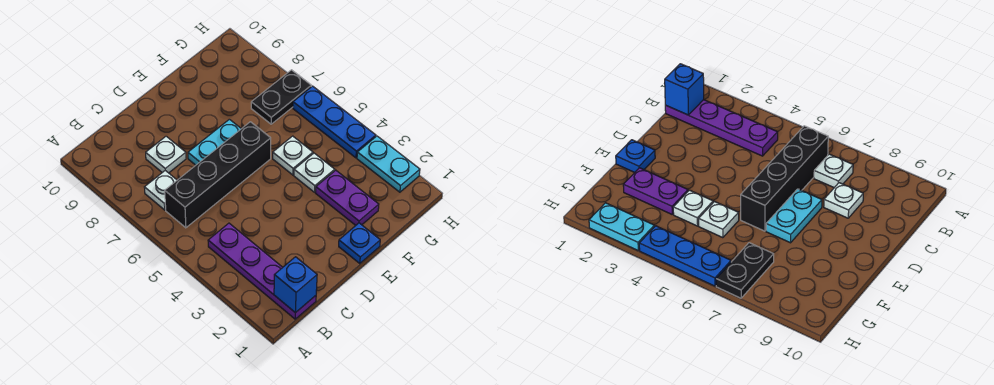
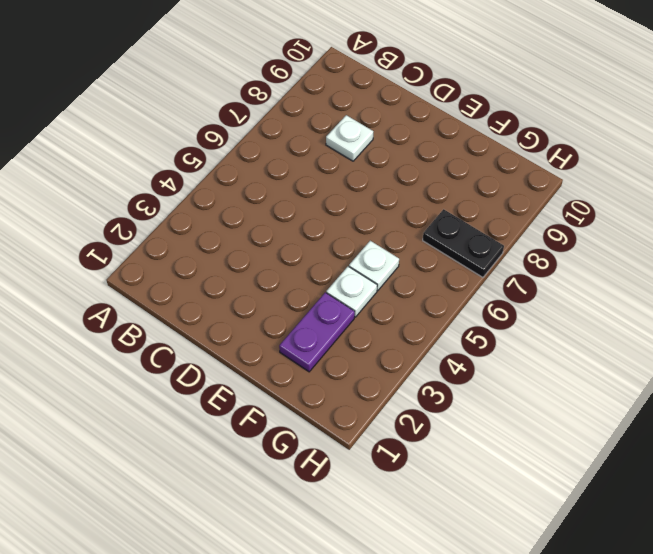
none -> purple plate B1:B4 level 1
none -> black brick B6:E6 level 1
none -> white plate B7 level 1

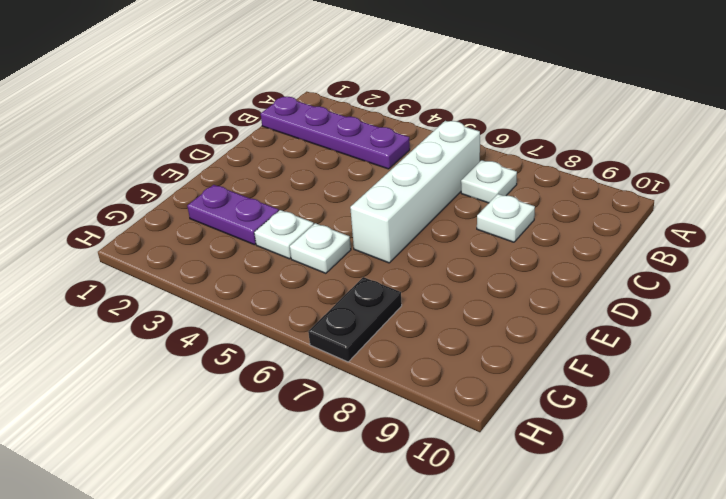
white brick B6:E6 level 1 -> black brick B6:E6 level 1
none -> cyan plate D7:E7 level 1
none -> blue plate E1 level 1
none -> cyan plate H2:H3 level 1

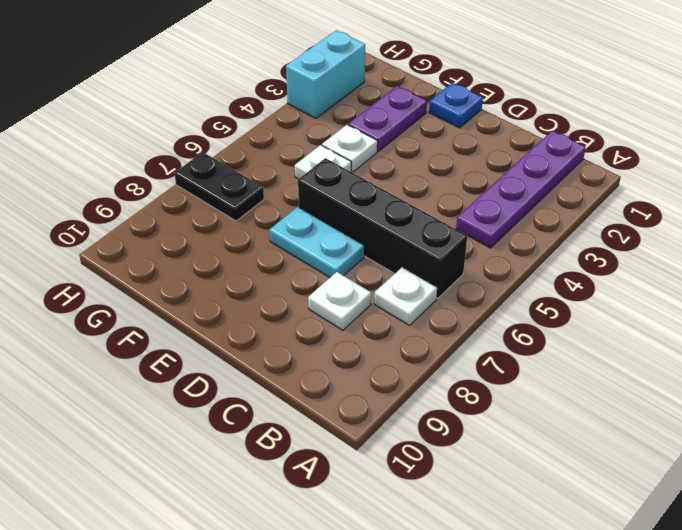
cyan brick H2:H3 level 1 -> cyan plate H2:H3 level 1
none -> blue plate H4:H6 level 1
none -> blue brick B1 level 2

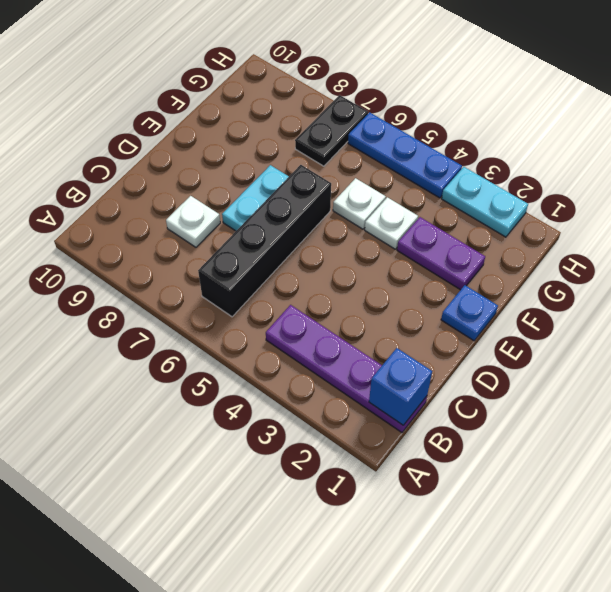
none -> white plate B7 level 1

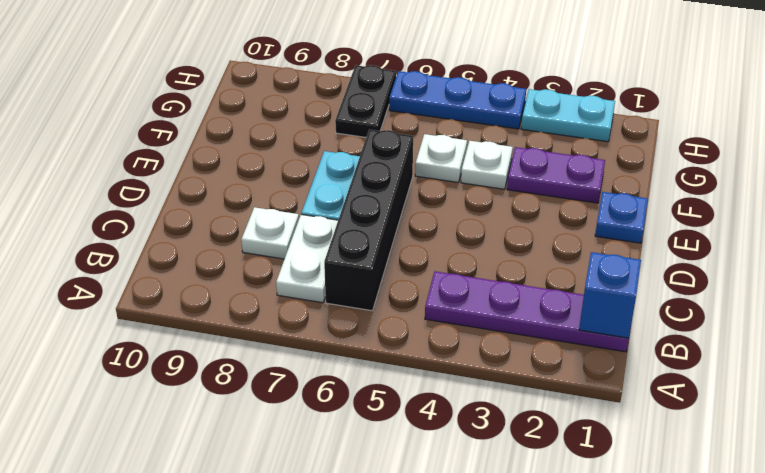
white plate B7:C7 level 1 -> white plate B7 level 1

